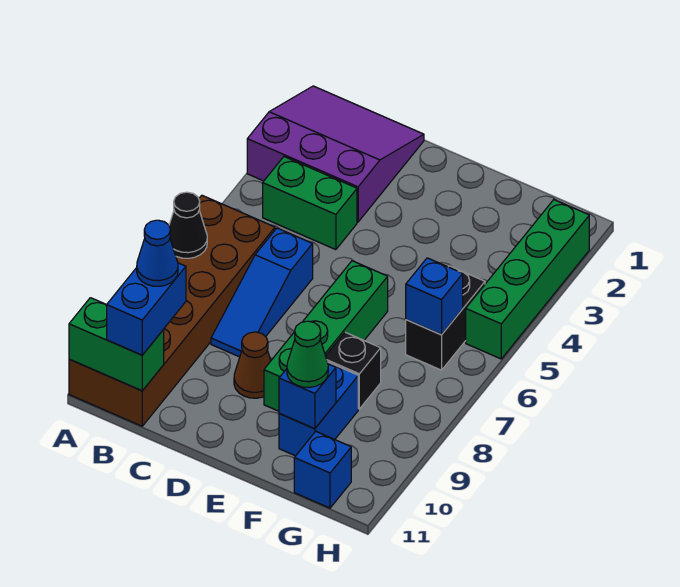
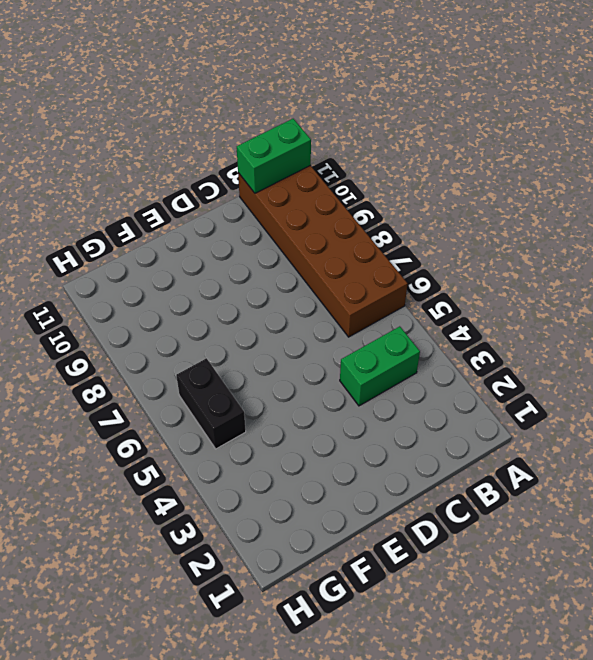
none -> purple slope A1:C3 level 1 top 3
none -> blue slope C6:C8 level 1 top 6
none -> brown cone D9 level 1

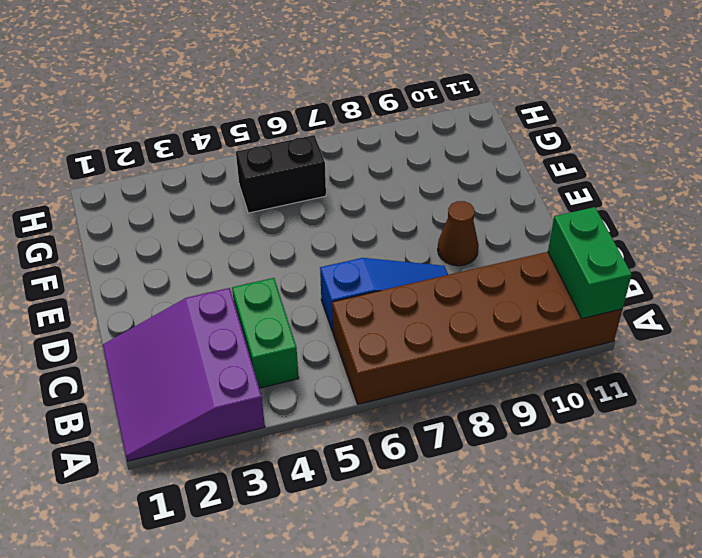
none -> green brick E6:E9 level 1
none -> black brick F8 level 1
none -> blue brick F9:F10 level 1

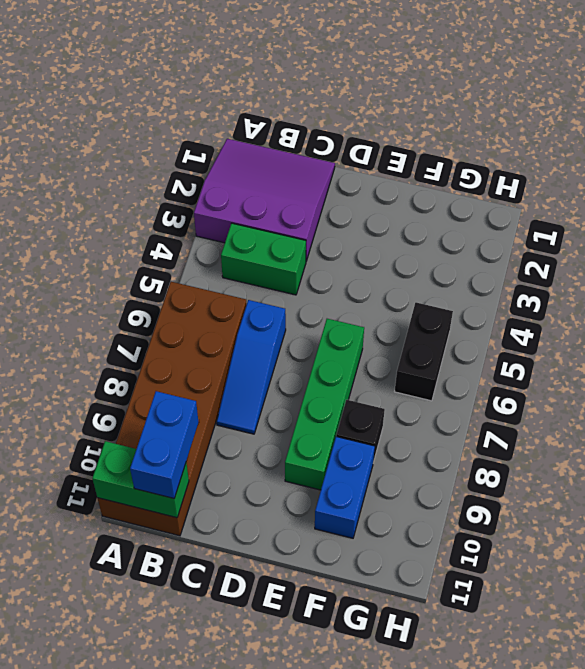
none -> brown cone D9 level 1
none -> blue brick G11 level 1
none -> green brick H2:H5 level 1

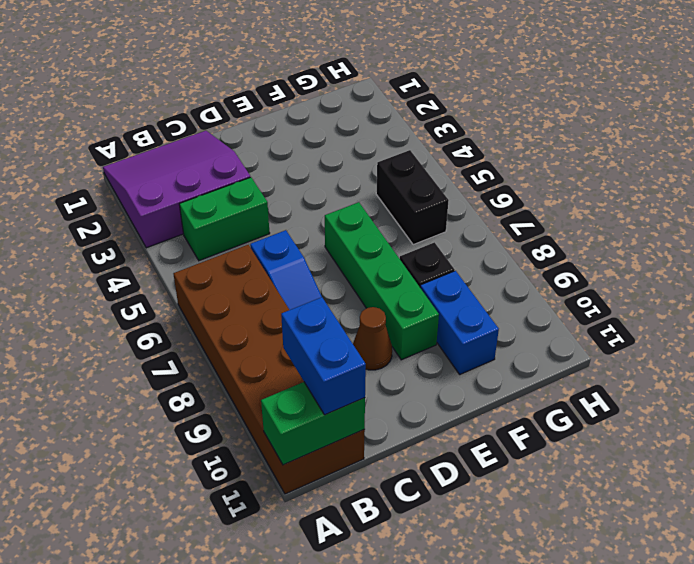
none -> blue brick G11 level 1
none -> green brick H2:H5 level 1
none -> black cone A7 level 2

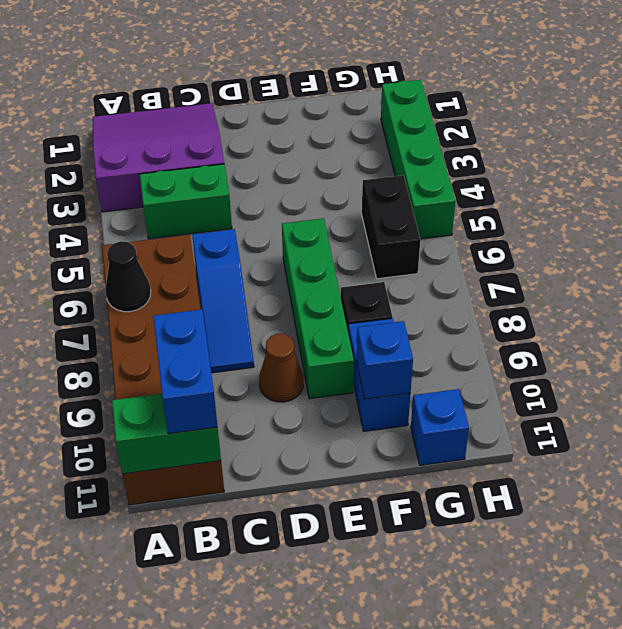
none -> blue brick G6 level 2
none -> green cone F10 level 3
none -> blue cone B10 level 4

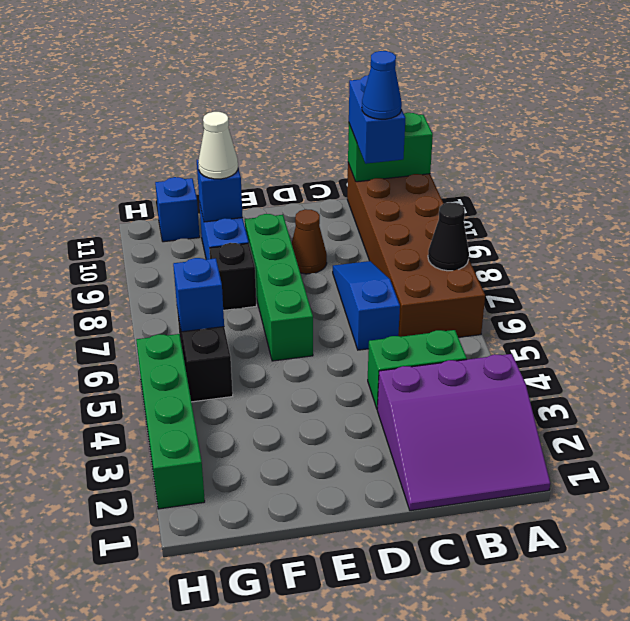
white cone F10 level 3 -> green cone F10 level 3

